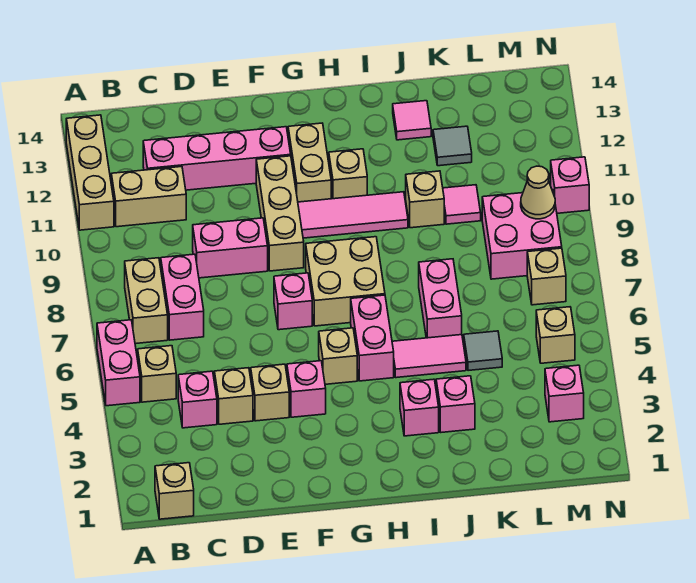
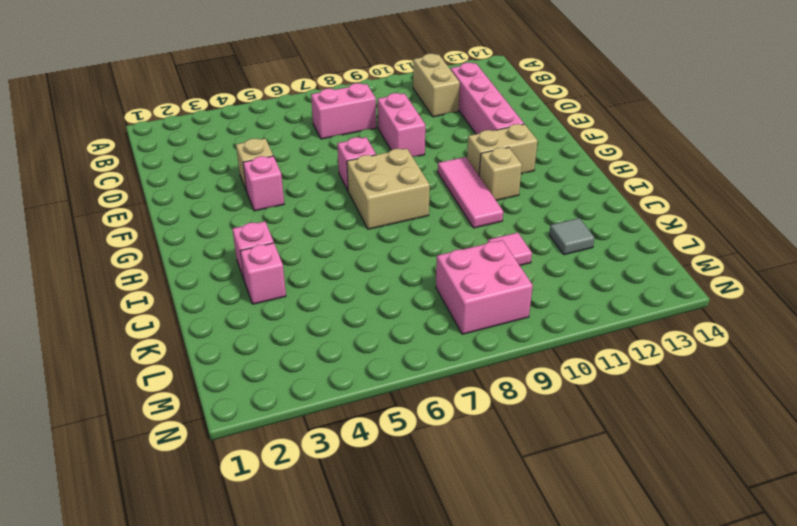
none -> pink brick A5:A6 level 1
none -> tan brick A11:A13 level 1
none -> tan brick B1 level 1
none -> tan brick B5 level 1

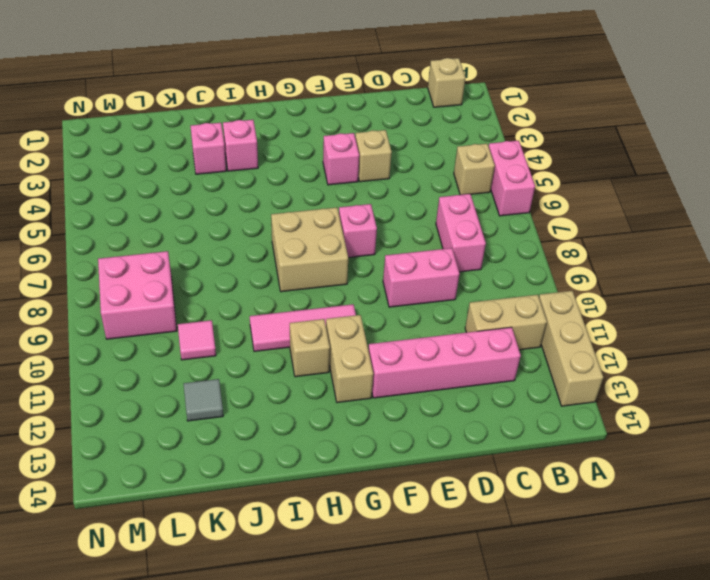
none -> tan brick B7:B8 level 1
none -> pink brick C4 level 1
none -> tan brick D4 level 1
none -> tan brick F9:F11 level 1

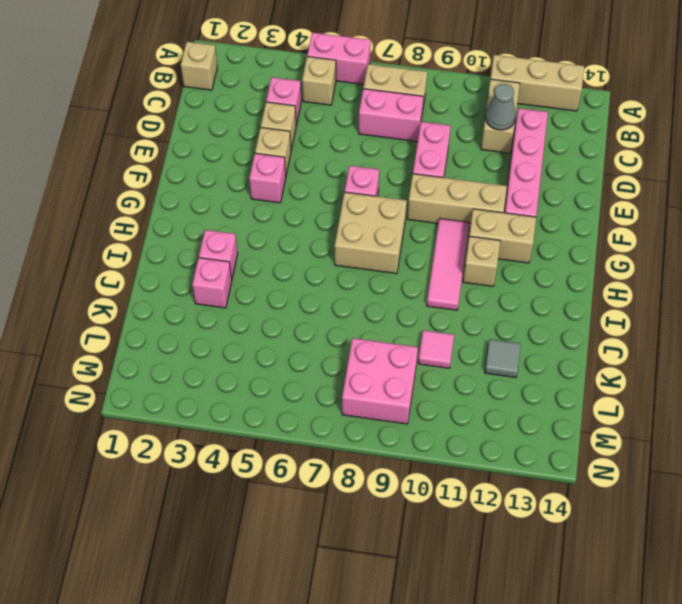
grey cone C11 level 2 -> none
none -> tan brick G5 level 1
none -> pink brick H5:H6 level 1
none -> pink tile I5:J5 level 1
none -> pink brick J6:J7 level 1

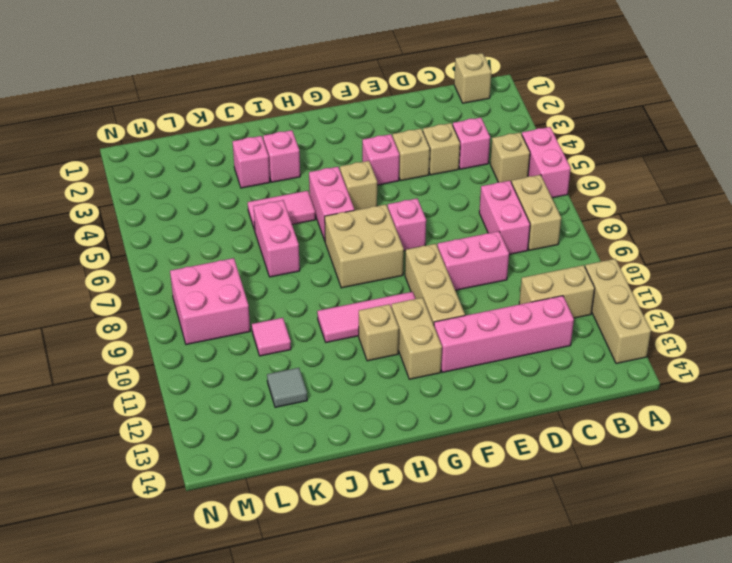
none -> tan brick J10 level 1
none -> pink tile J13 level 1
none -> grey tile K5 level 1
none -> pink brick M3 level 1

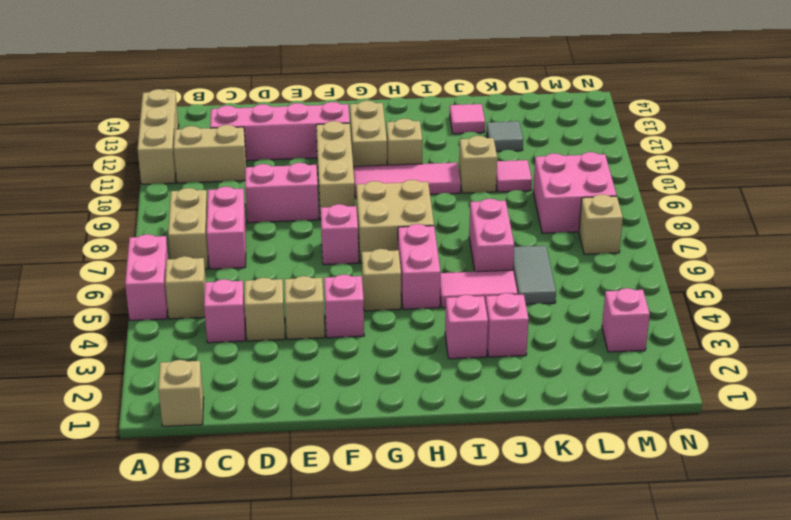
grey tile K5:K6 level 1 -> grey tile K5 level 1
none -> tan brick M5 level 1
none -> pink brick N10 level 1
none -> tan cone M9 level 2

